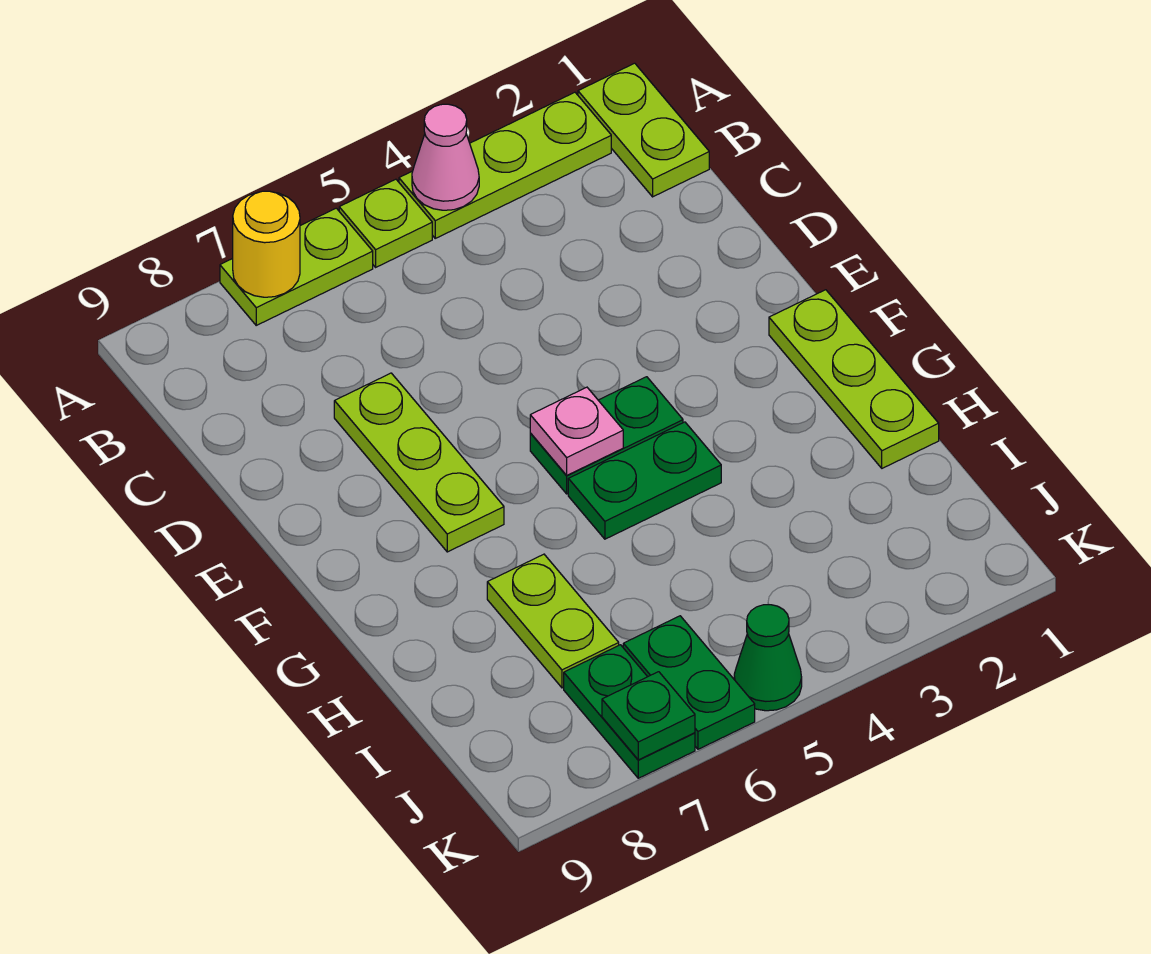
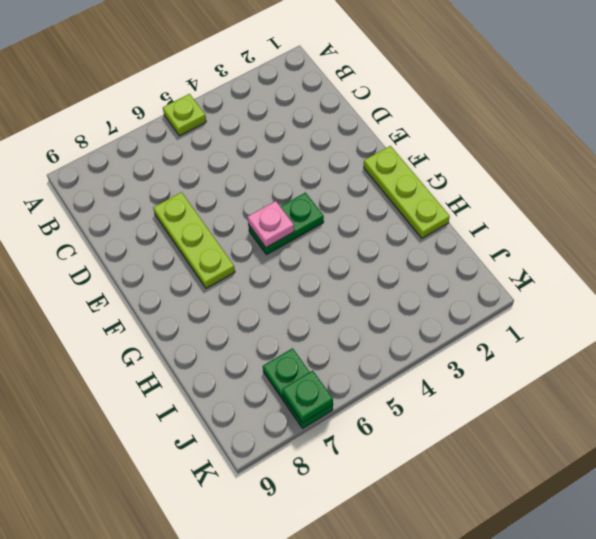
none -> lime plate A1:B1 level 1
none -> lime plate A2:A4 level 1
none -> lime plate A6:A7 level 1

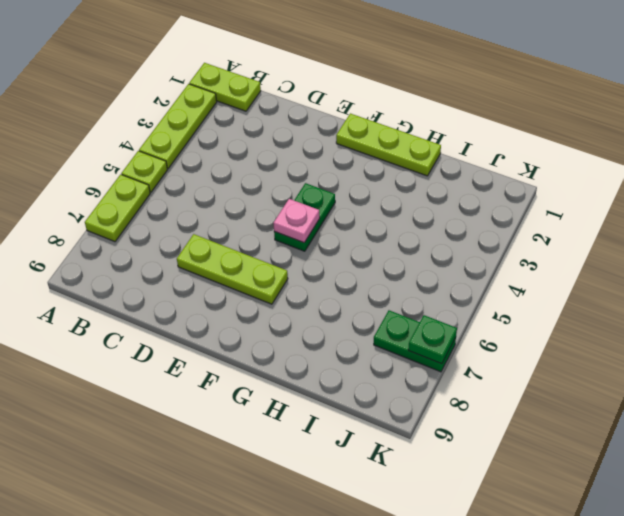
none -> green plate G4:G5 level 1
none -> lime plate H7:I7 level 1
none -> green plate J6:K6 level 1

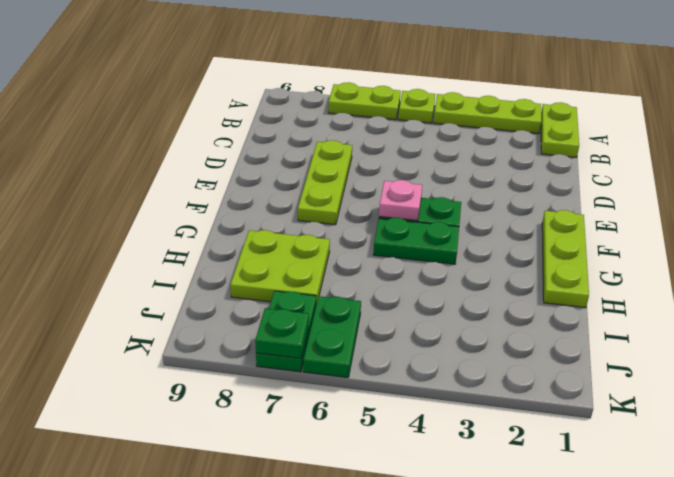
lime plate H7:I8 level 1 -> lime plate H7:I7 level 1
none -> green cone K5 level 1
none -> pink cone A4 level 2
none -> yellow round brick A7 level 2

